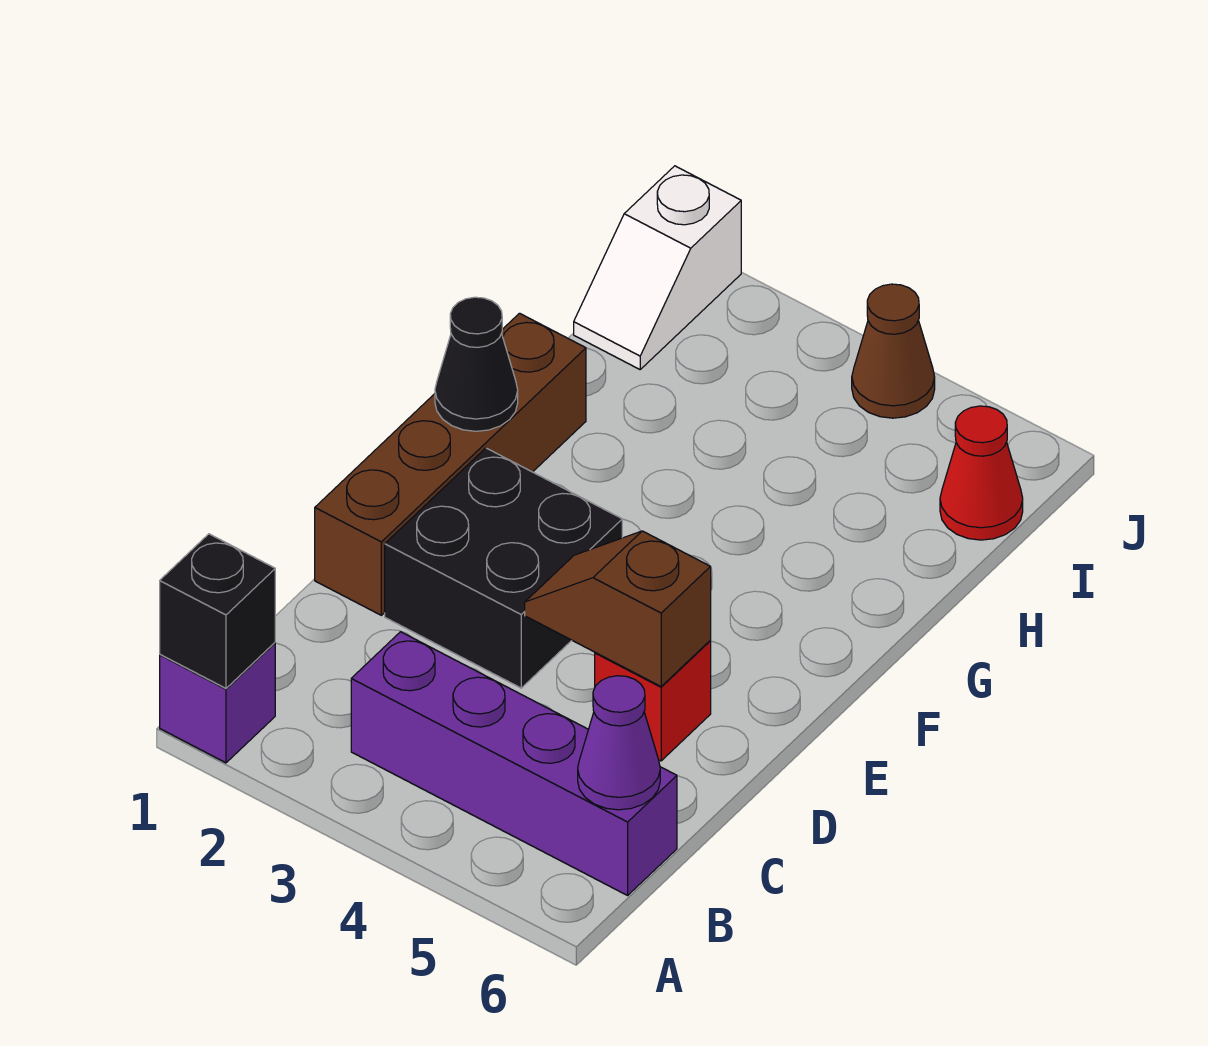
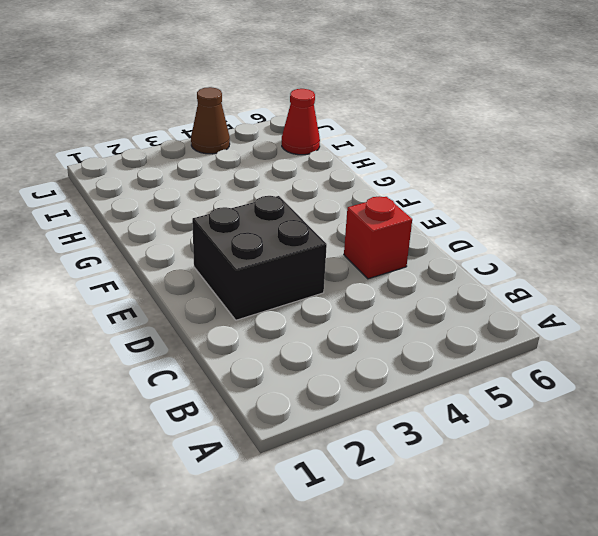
none -> purple brick A1 level 1
none -> purple brick B3:B6 level 1
none -> brown brick D1:G1 level 1

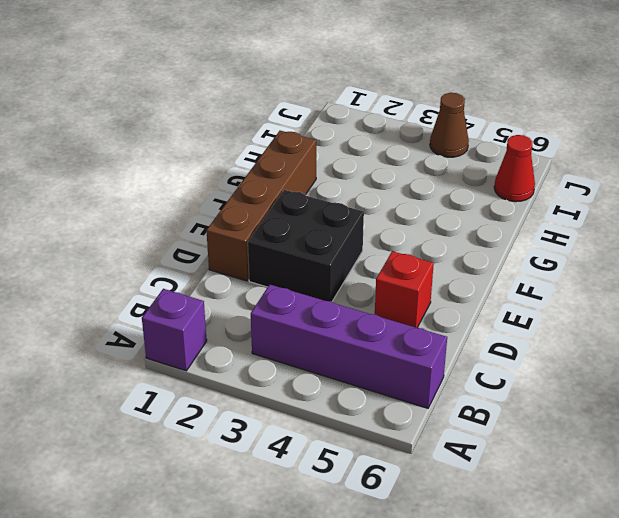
none -> white slope I1:J1 level 1 top J
none -> black brick A1 level 2
none -> purple cone B6 level 2

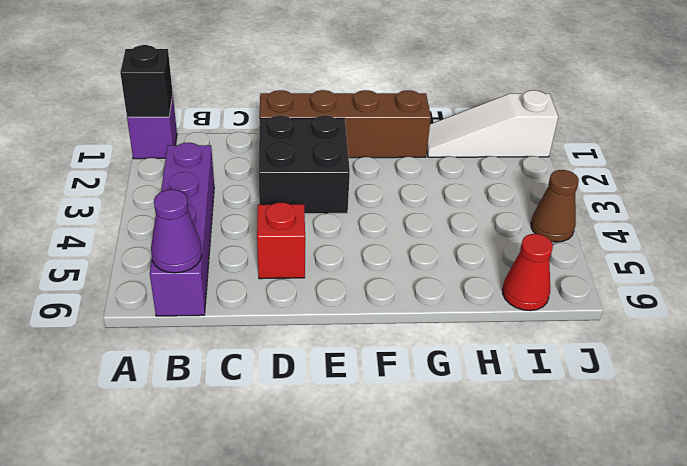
white slope H1:J1 level 1 top J -> white slope I1:J1 level 1 top J
none -> brown slope D4:D5 level 2 top 5
none -> black cone F1 level 2

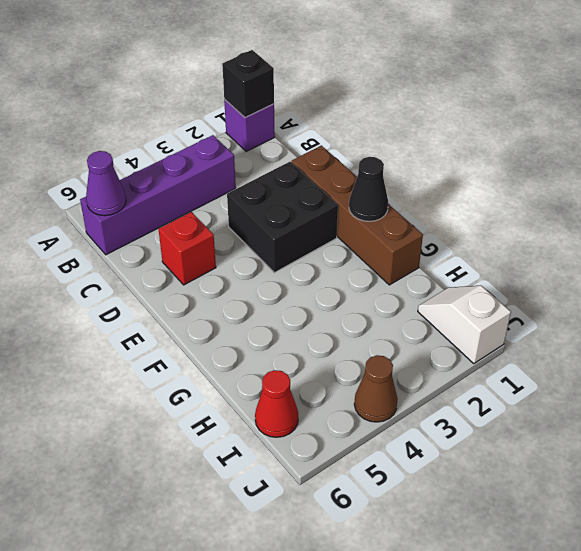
none -> brown slope D4:D5 level 2 top 5

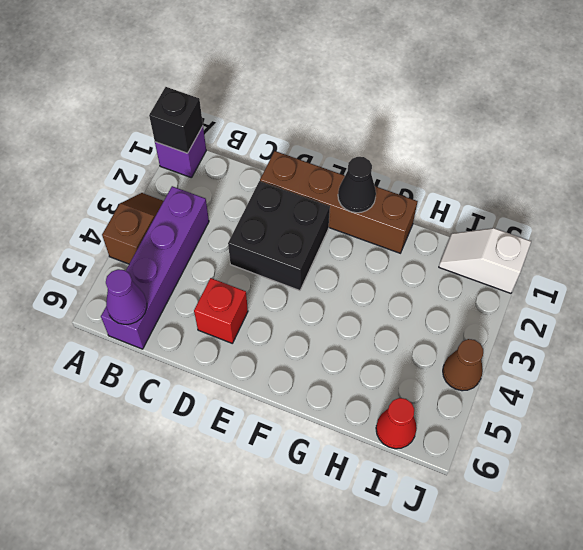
brown slope A3:A4 level 1 top 4 -> brown slope D4:D5 level 2 top 5

